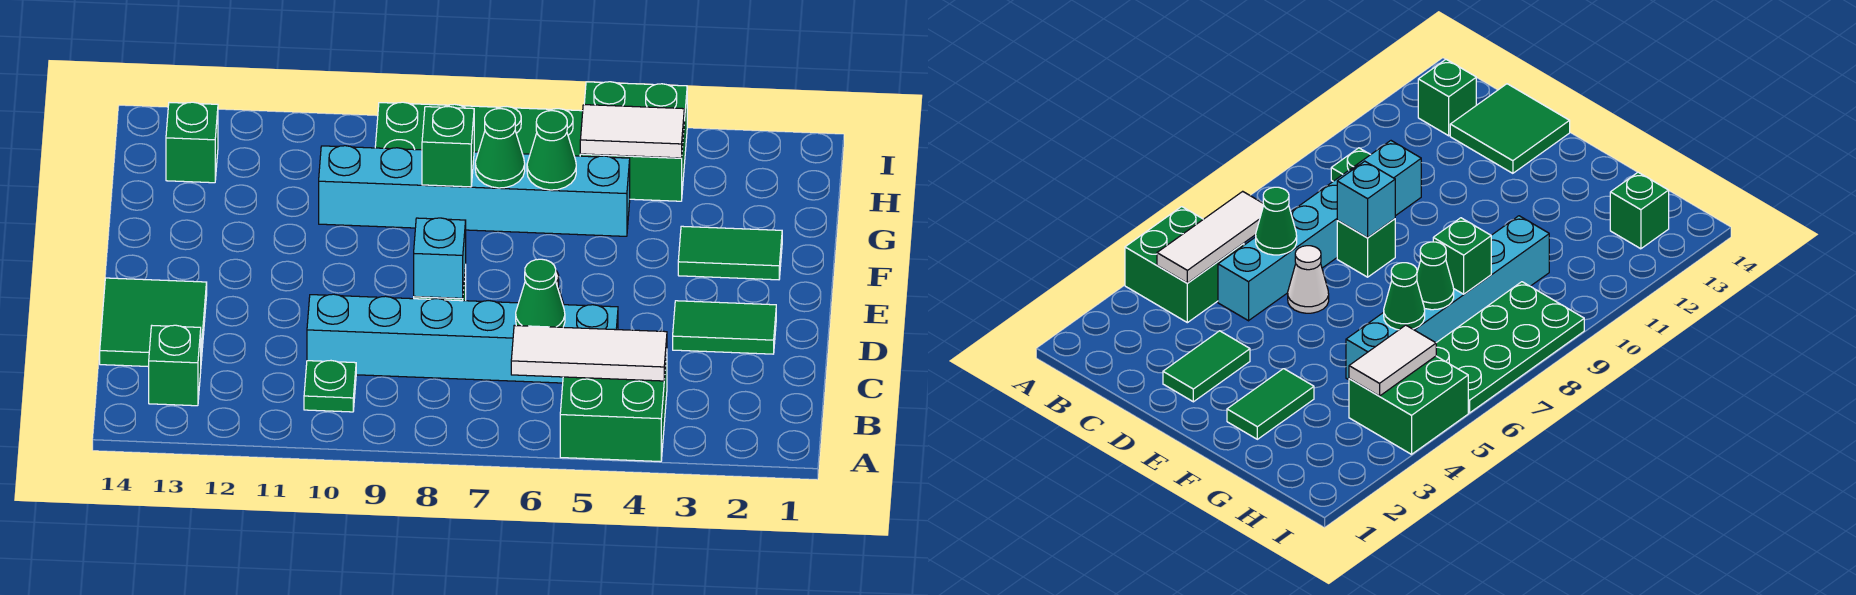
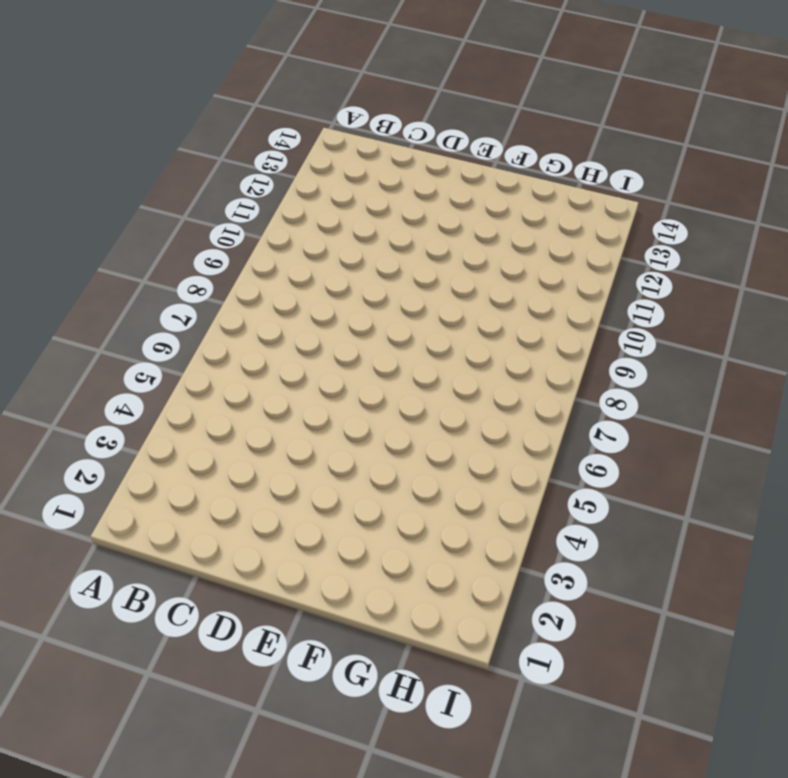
none -> green brick A4:B5 level 1
none -> green plate B10 level 1
none -> green brick B13 level 1

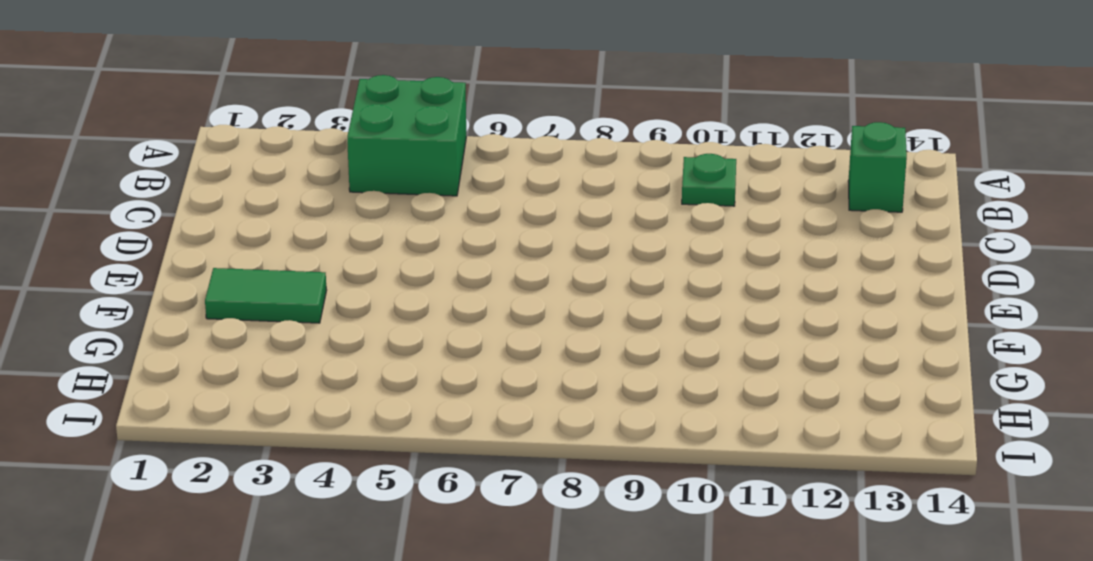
none -> cyan brick C5:C10 level 1
none -> green tile C13:D14 level 1
none -> green tile D2:D3 level 1

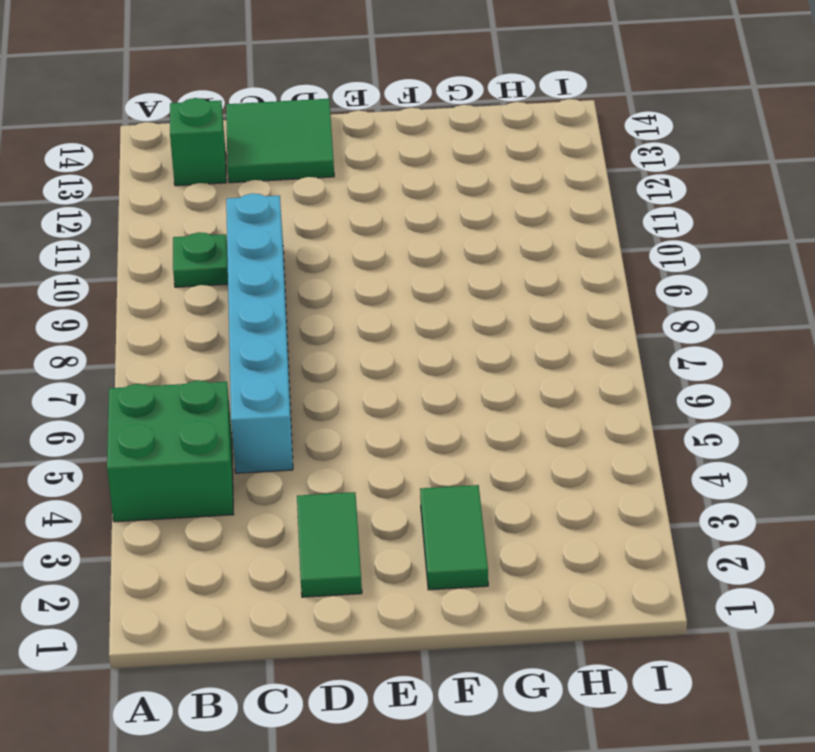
none -> white cone D6 level 1
none -> green brick D8 level 1
none -> cyan brick G5:G10 level 1

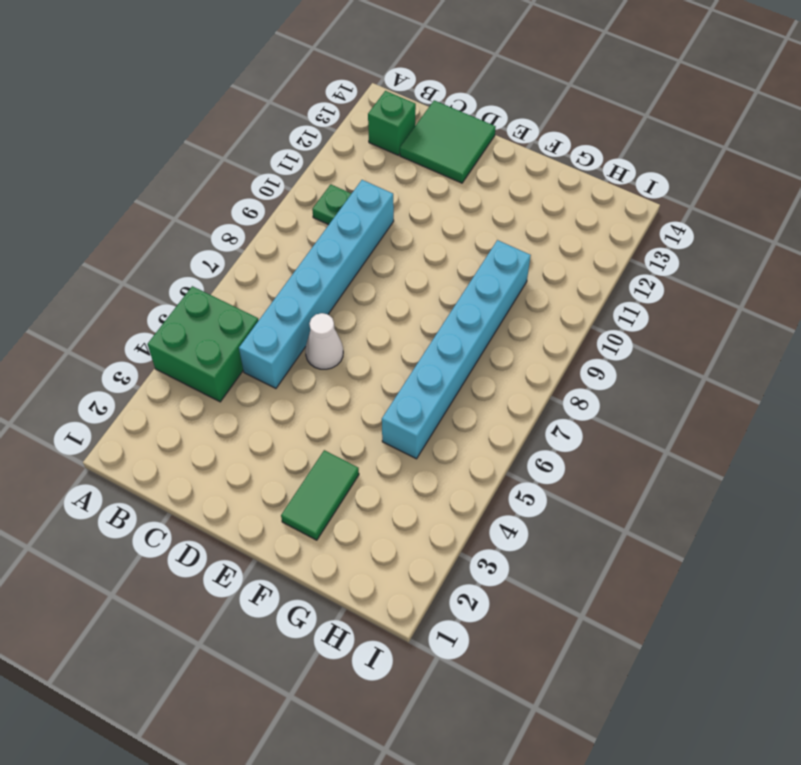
none -> green tile D2:D3 level 1
none -> green brick D8 level 1
none -> green brick H4:I5 level 1

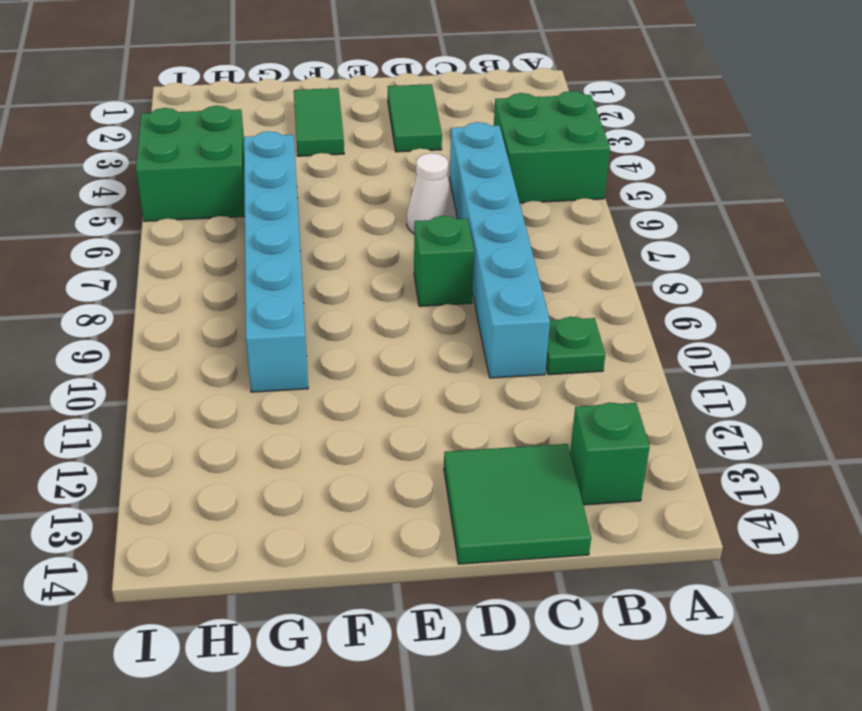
none -> green plate H6:I9 level 1
none -> green brick H13 level 1
none -> white tile B4:B6 level 2

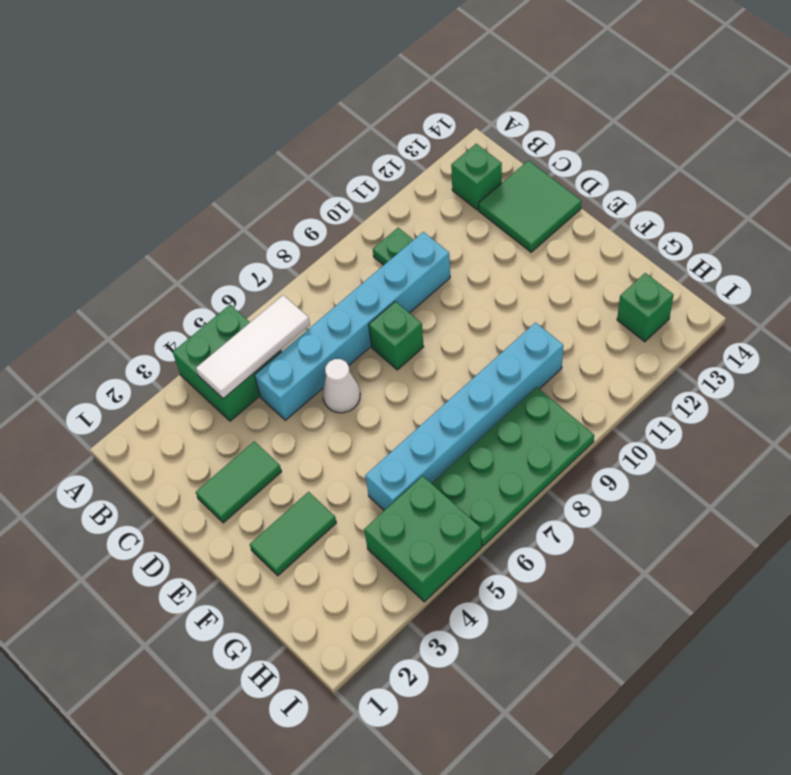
none -> green cone C6 level 2
none -> cyan brick D8 level 2
none -> green cone G6 level 2

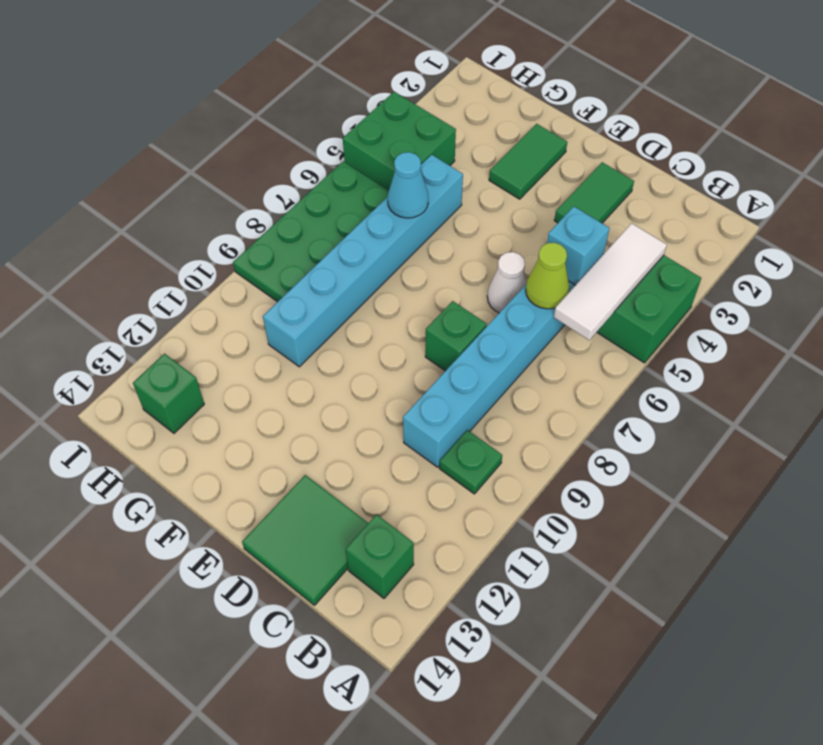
cyan brick C5 level 2 -> cyan brick D8 level 2
lime cone C6 level 2 -> green cone C6 level 2
cyan cone G6 level 2 -> green cone G6 level 2
none -> green cone G7 level 2
none -> green brick G8 level 2
none -> white tile H4:H5 level 2

